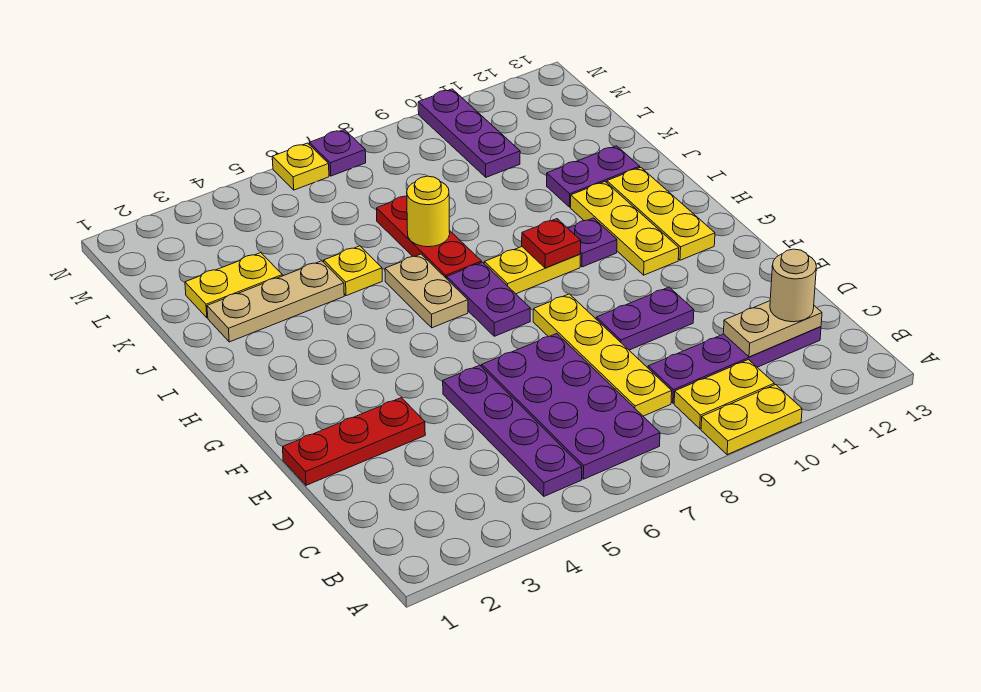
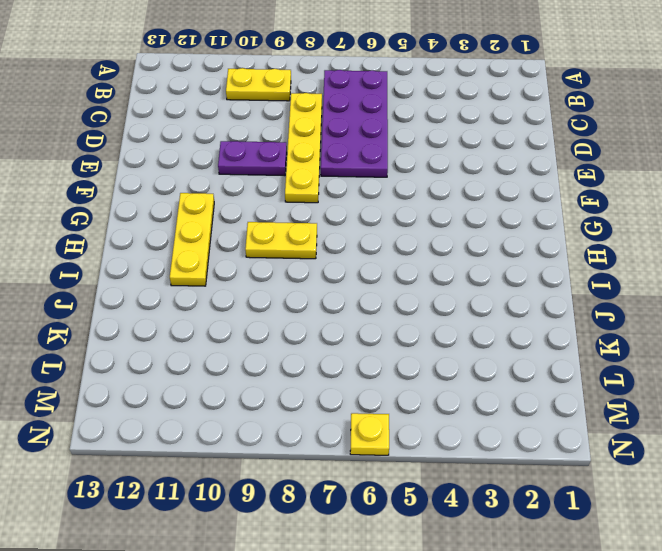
none -> yellow plate A9:A10 level 1
none -> purple plate B5:E5 level 1
none -> purple plate C9:C12 level 1

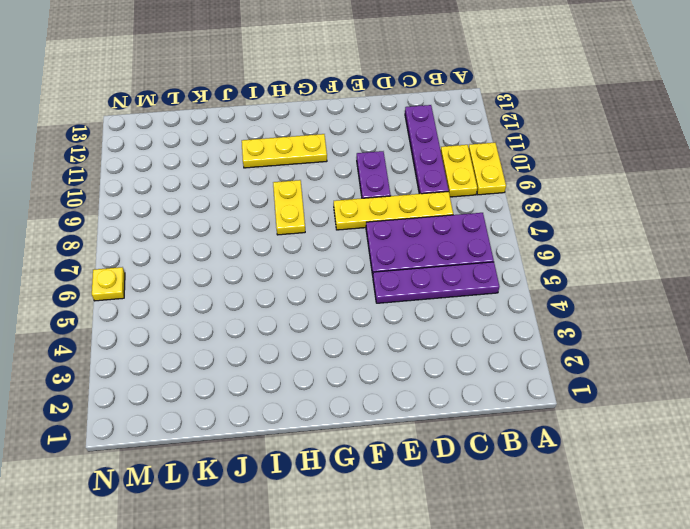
none -> red plate E1:E3 level 1
none -> purple plate G7:H7 level 1
none -> yellow plate G12:I12 level 1

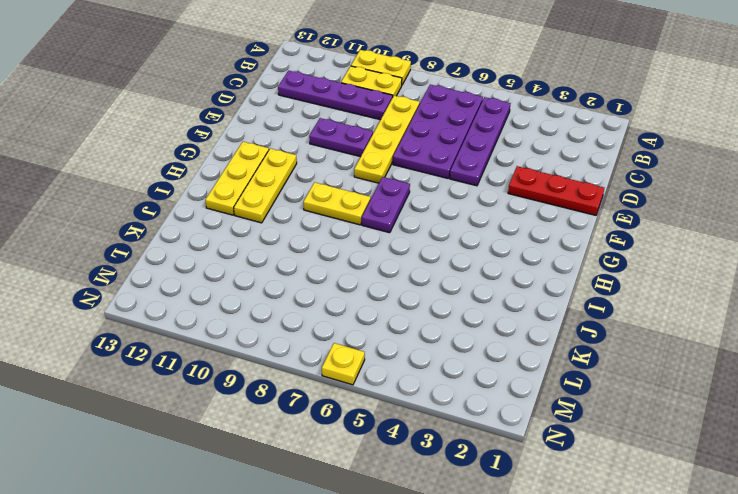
none -> tan plate H6:I6 level 1
none -> purple plate H10 level 1
none -> red plate I7:K7 level 1

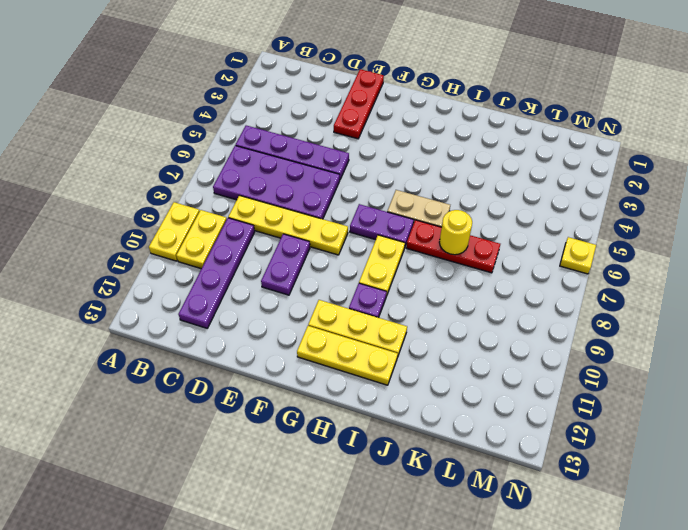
none -> tan plate J2:J4 level 1
none -> yellow plate J5 level 1
none -> purple plate J11:J12 level 1

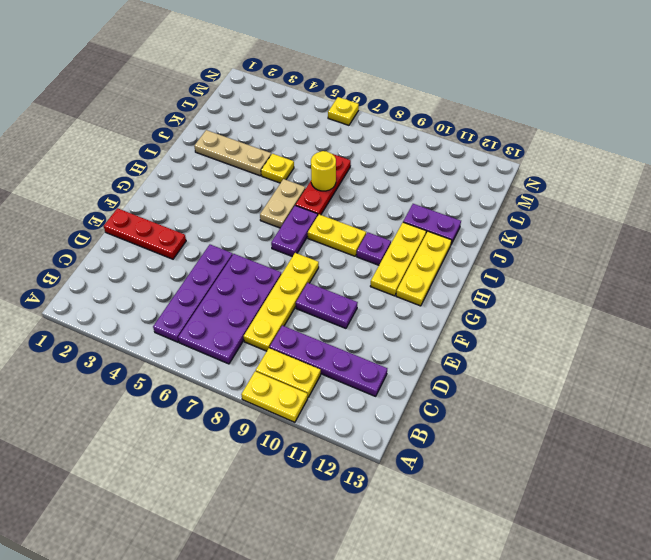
none -> yellow plate K2:K3 level 1
none -> purple plate L10:N10 level 1
none -> purple plate N7 level 1

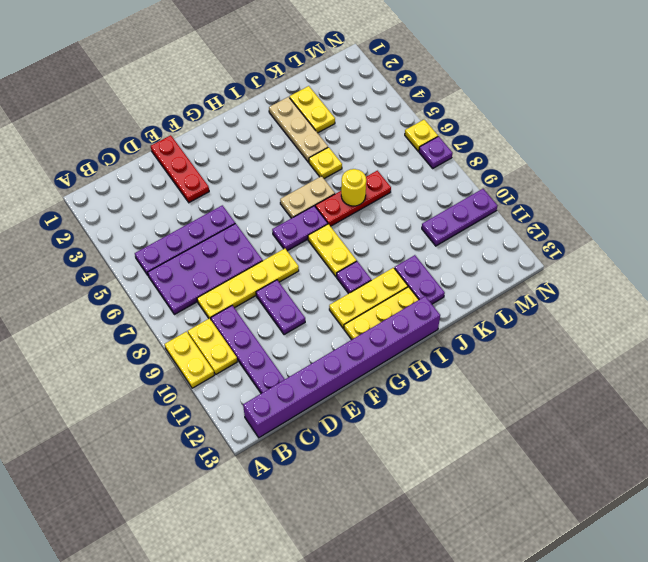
purple brick B13:I13 level 1 -> none
none -> tan plate C11:C12 level 2
none -> red plate H9 level 2
none -> tan round brick C12 level 3

